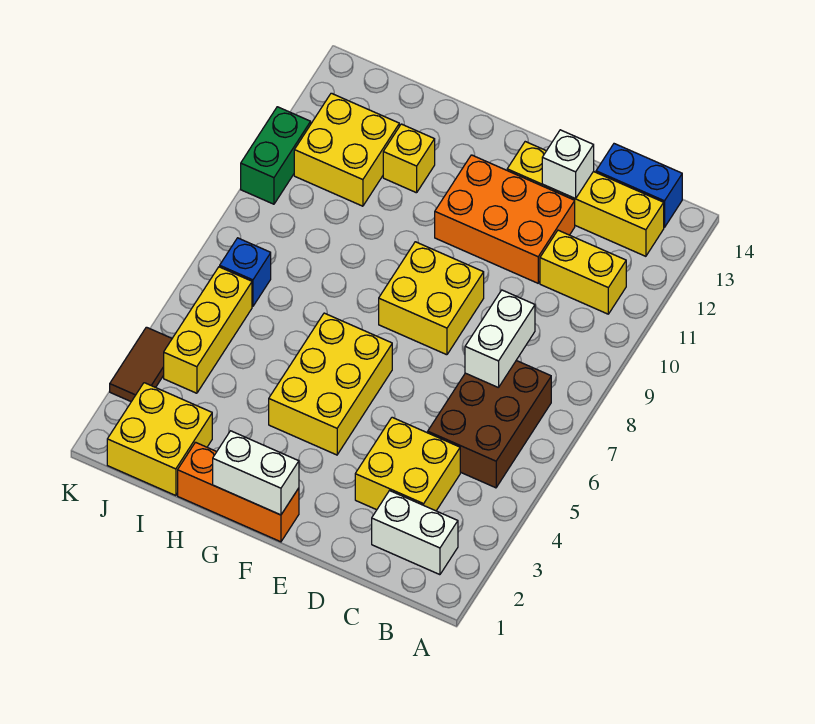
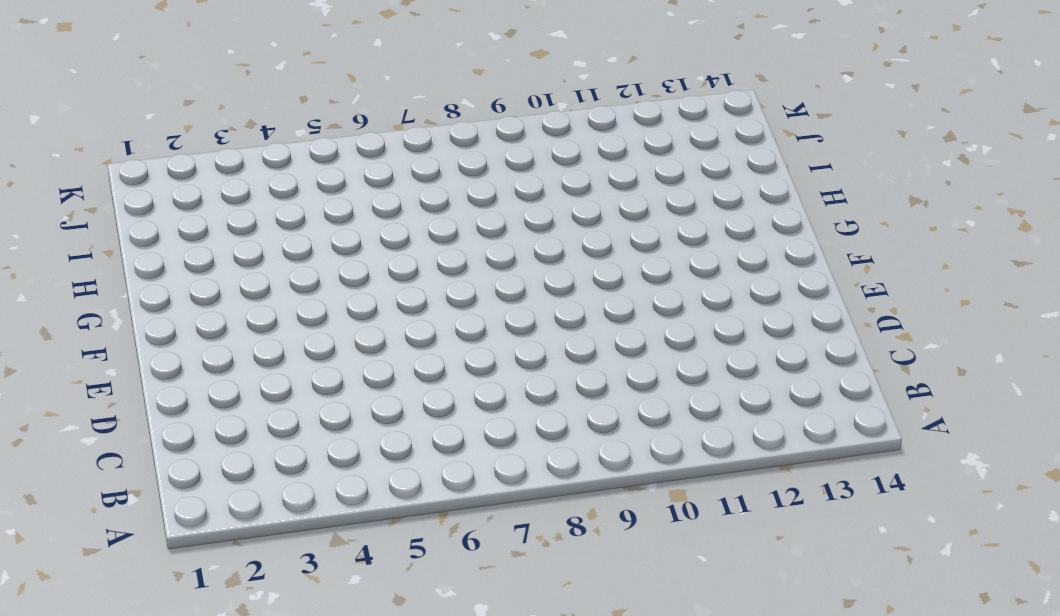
none -> white brick B2:C2 level 1
none -> brown brick B5:C7 level 1
none -> yellow brick B11:C11 level 1

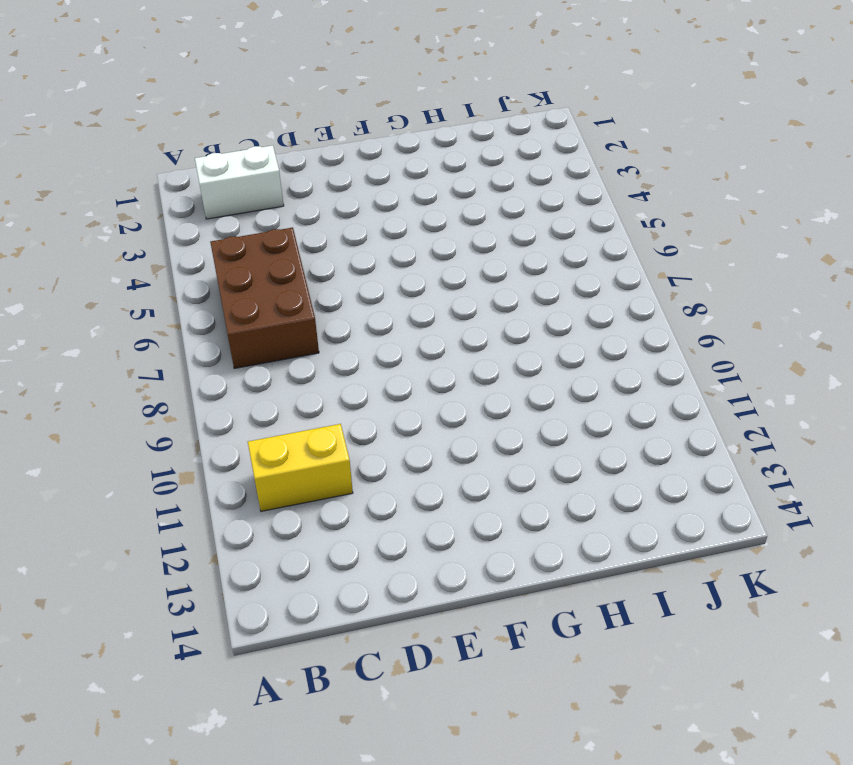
none -> yellow brick B13:E13 level 1
none -> blue brick B14:C14 level 1
none -> yellow brick C3:D4 level 1

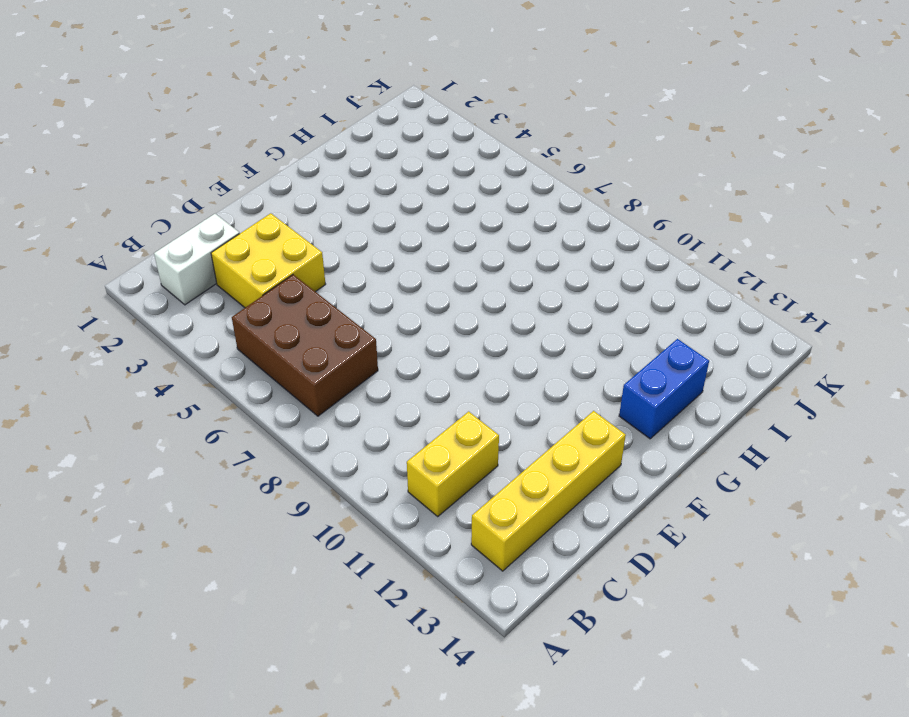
blue brick G13:H13 level 1 -> blue brick B14:C14 level 1
none -> orange brick D11:F12 level 1
none -> yellow brick E8:F9 level 1
none -> orange brick F1:H1 level 1

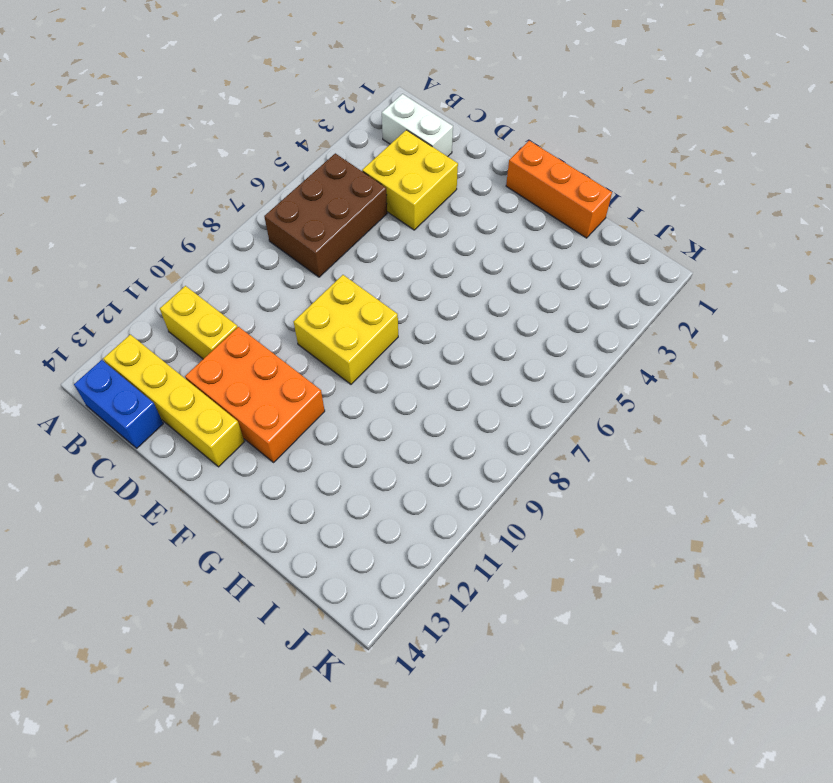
none -> yellow brick F4:G6 level 1
none -> yellow brick H12 level 1
none -> yellow brick I1:J2 level 1

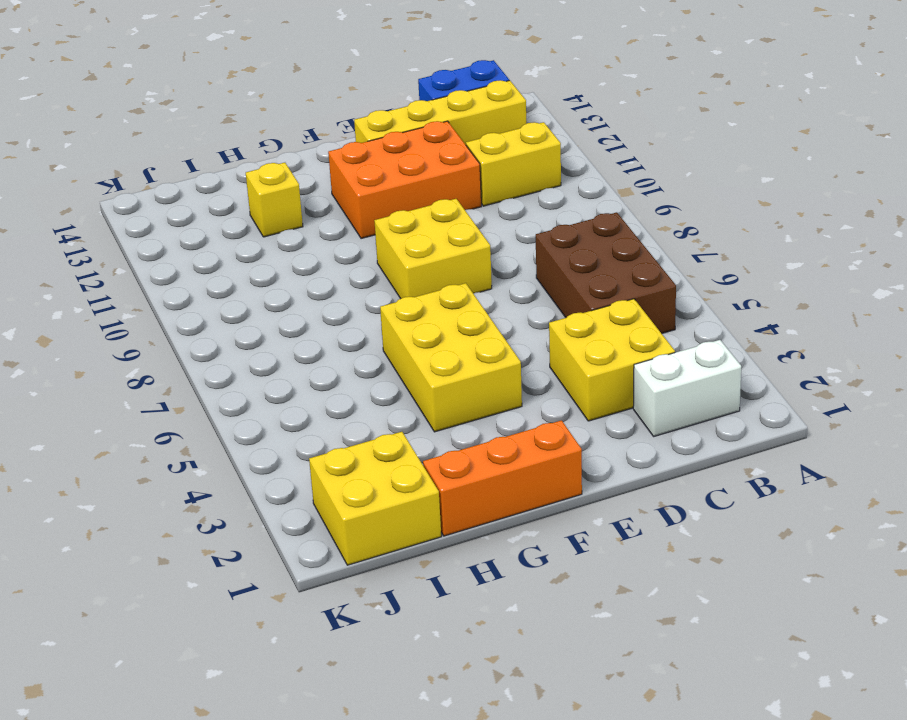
none -> yellow brick I11:J12 level 1
none -> yellow brick J4:J6 level 1
none -> blue brick J7 level 1

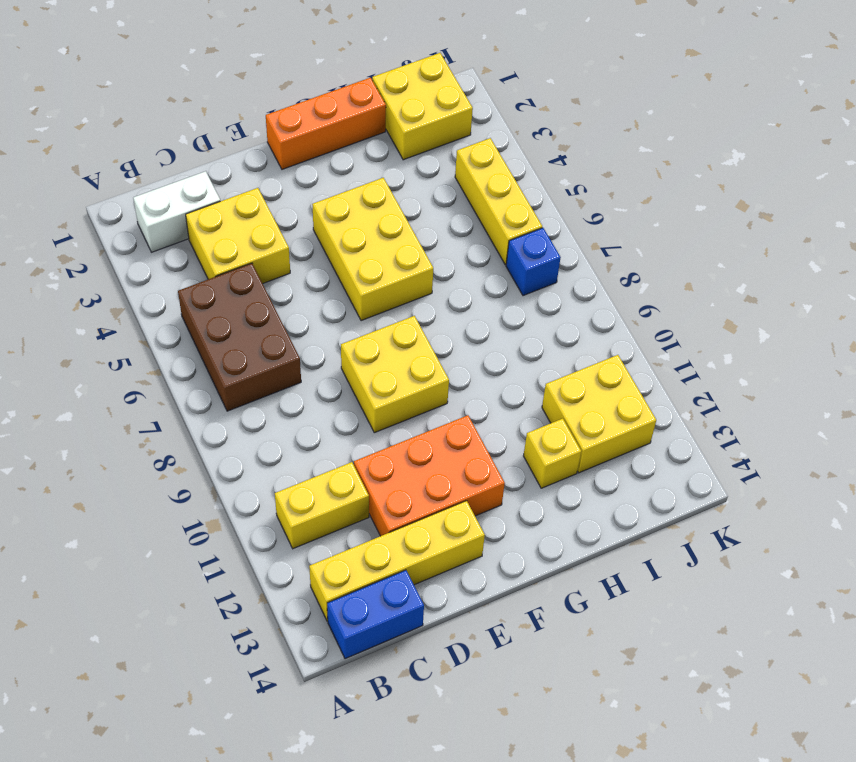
none -> brown tile K3:K4 level 1
none -> green brick K10:K11 level 1
none -> white brick C7:C8 level 2

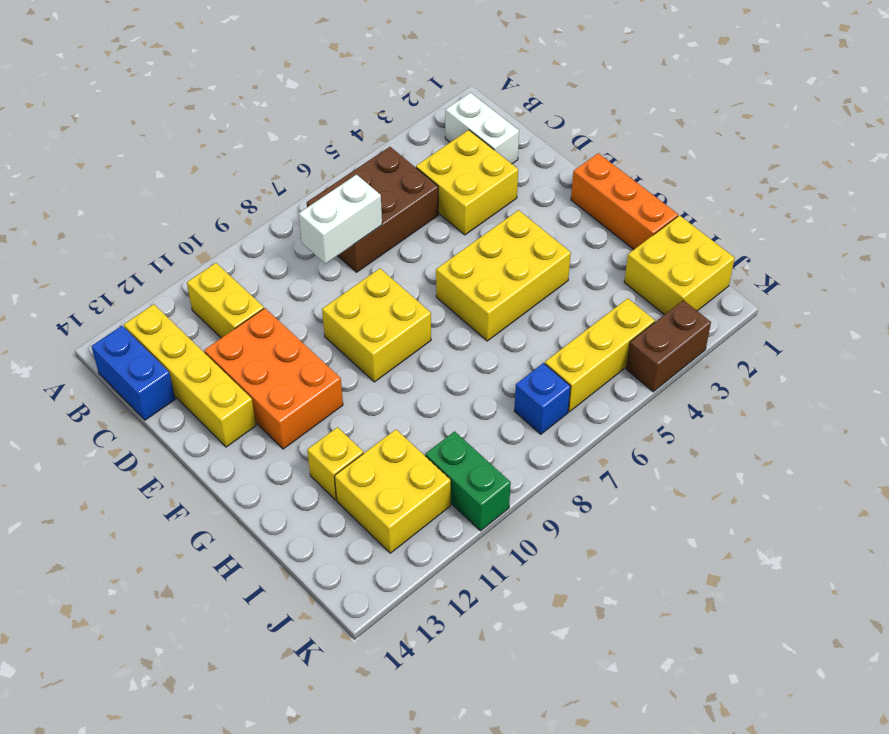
green brick J10:K10 level 1 -> green brick K10:K11 level 1
brown brick K3:K4 level 1 -> brown tile K3:K4 level 1
none -> white brick D13 level 2
none -> white brick F1:G1 level 2

